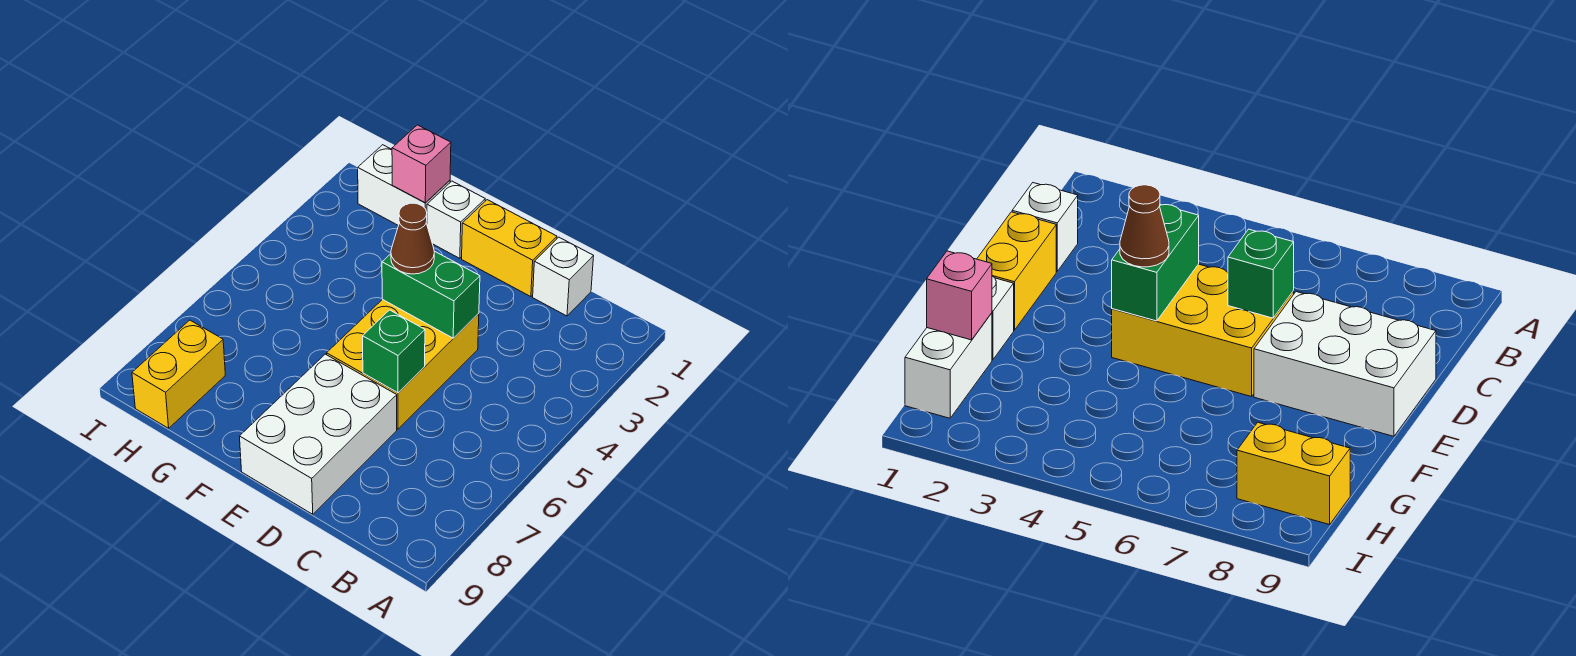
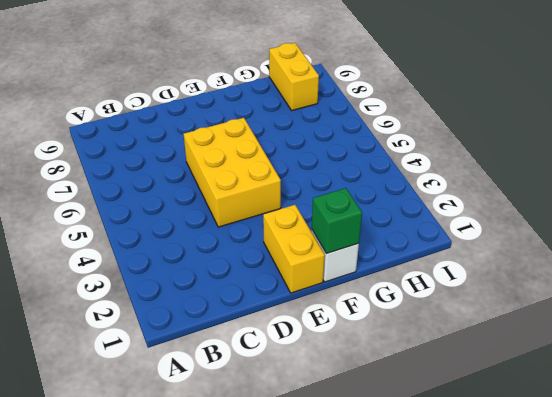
yellow brick E1:E2 level 1 -> yellow brick D1:E1 level 1
green brick F1 level 2 -> green brick D6 level 2
none -> white brick C1 level 1
none -> white brick D7:E9 level 1

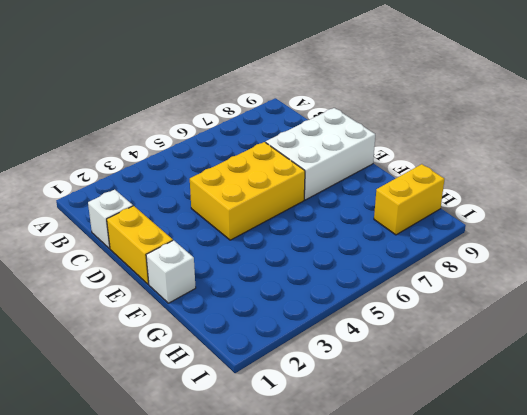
none -> white brick G1:H1 level 1
none -> green brick D4:E4 level 2

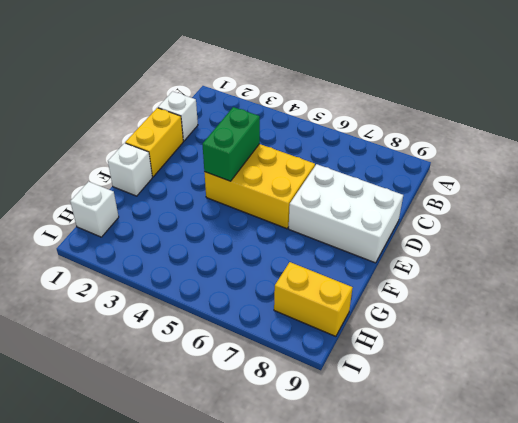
white brick H1 level 1 -> white brick G1:H1 level 1
none -> green brick D6 level 2
none -> pink brick G1 level 2

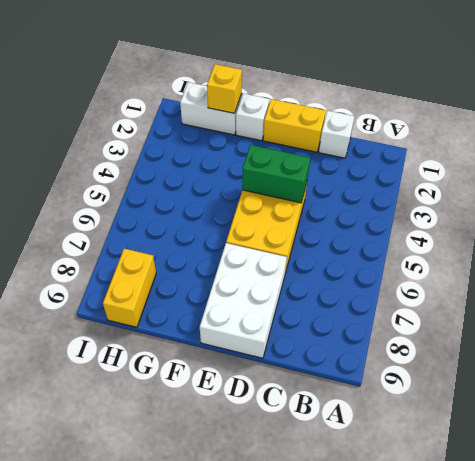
yellow brick G1 level 2 -> pink brick G1 level 2
none -> green brick D6 level 2
none -> brown cone E4 level 3

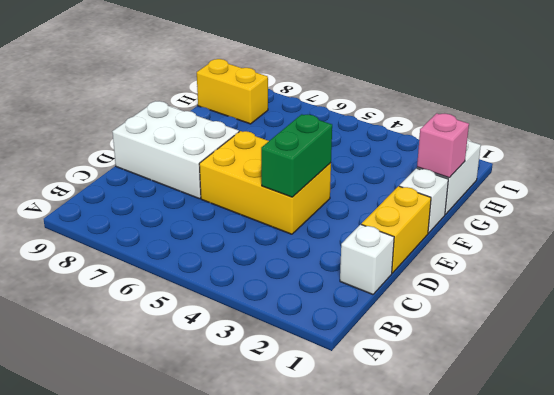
none -> green brick D6 level 2
none -> brown cone E4 level 3

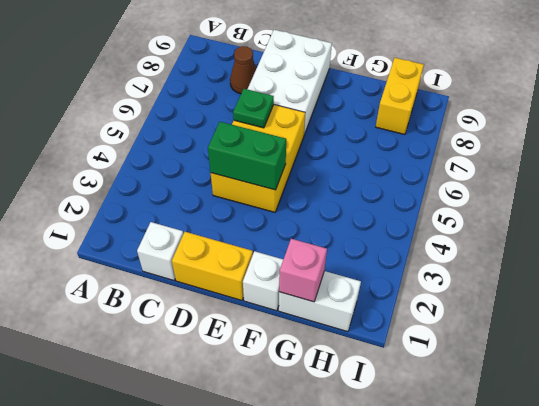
brown cone C8 level 1 -> brown cone E4 level 3
green plate D6 level 2 -> green brick D6 level 2

